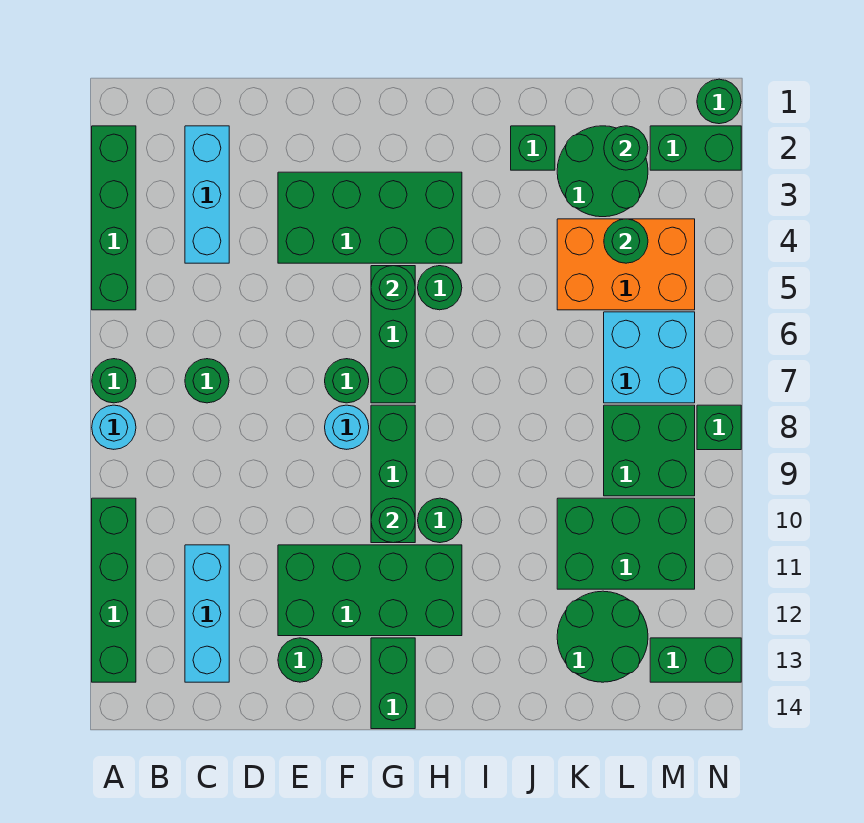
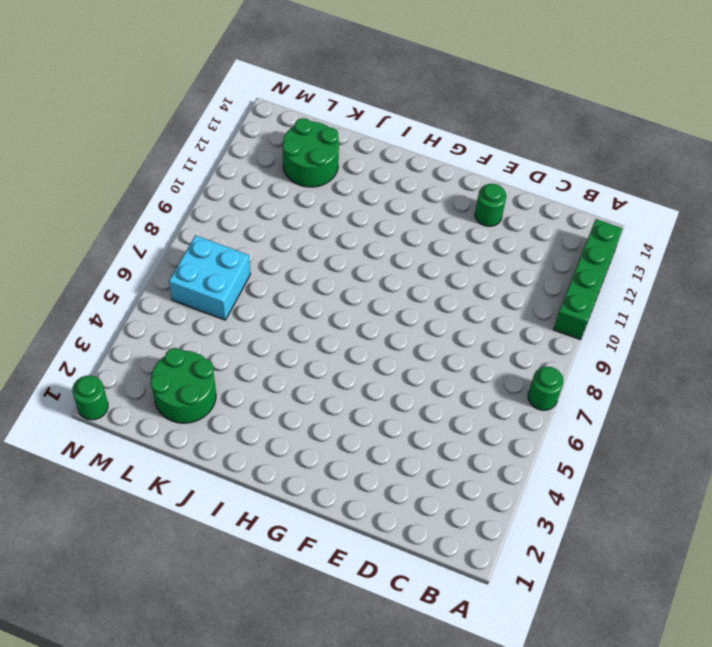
none -> green brick A2:A5 level 1
none -> cyan round brick A8 level 1
none -> cyan brick C2:C4 level 1
none -> green round brick C7 level 1

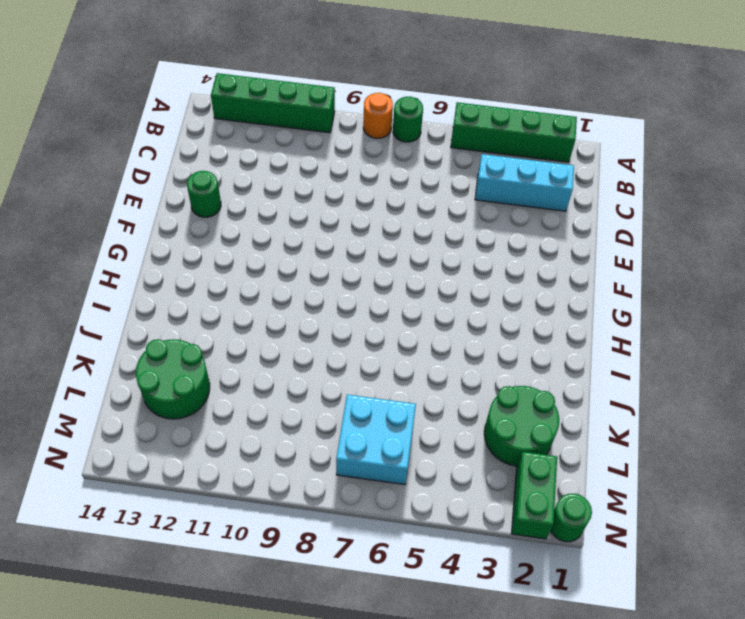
orange round brick A8 level 1 -> cyan round brick A8 level 1
none -> green round brick C7 level 1
none -> cyan brick C11:C13 level 1
none -> green brick E3:H4 level 1
none -> green brick E11:H12 level 1

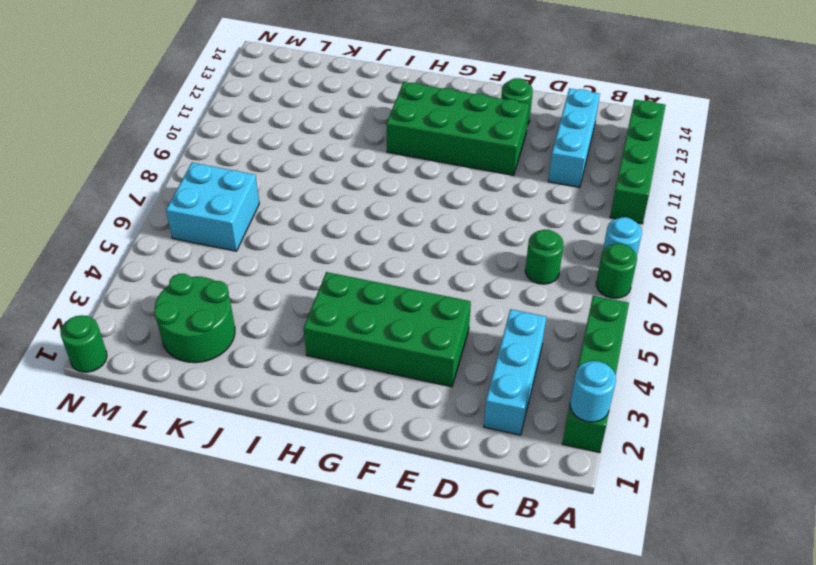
cyan round brick A2 level 2 -> cyan round brick F8 level 1
none -> green round brick F7 level 1
none -> green brick G5:G7 level 1
none -> green brick G8:G10 level 1
none -> green brick G13:G14 level 1

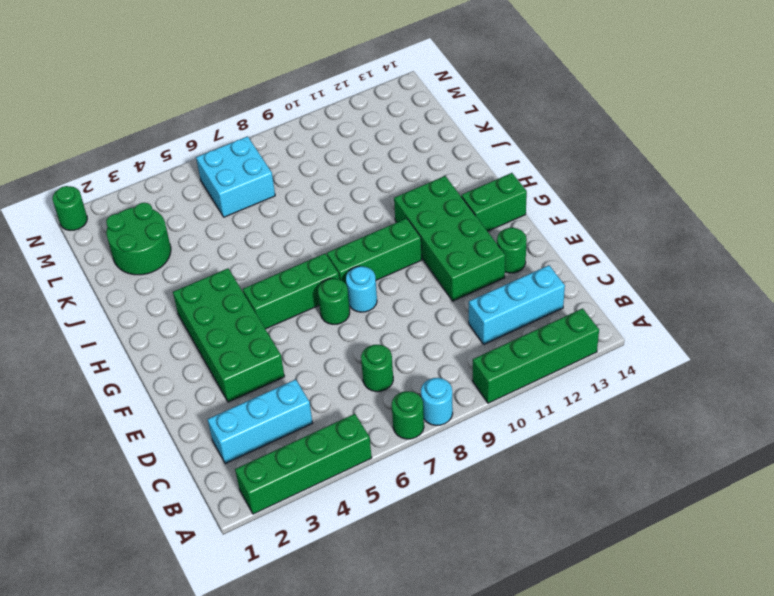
none -> green round brick H5 level 1
none -> green round brick H10 level 1
none -> green brick J2 level 1
none -> orange brick K4:M5 level 1

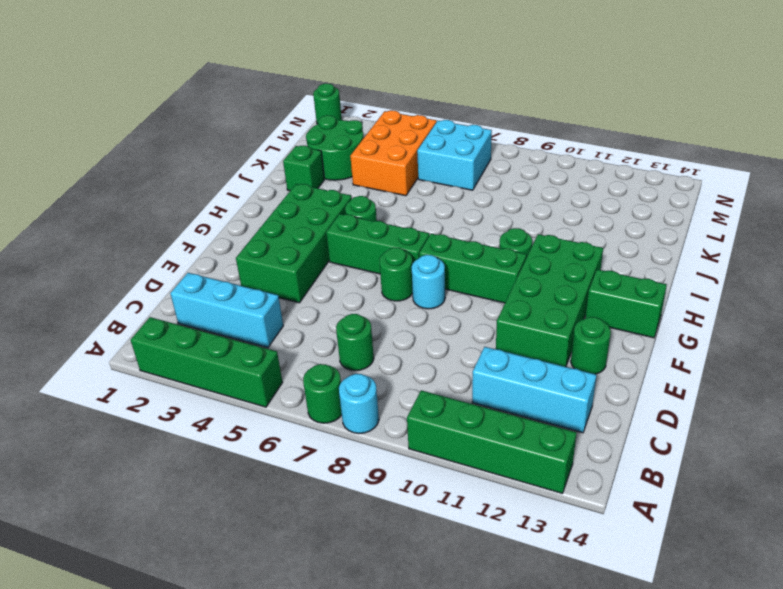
none -> green brick K10:M11 level 1
none -> green round brick K12:L13 level 1
none -> green brick L8:M9 level 1
none -> green brick M2:N2 level 1

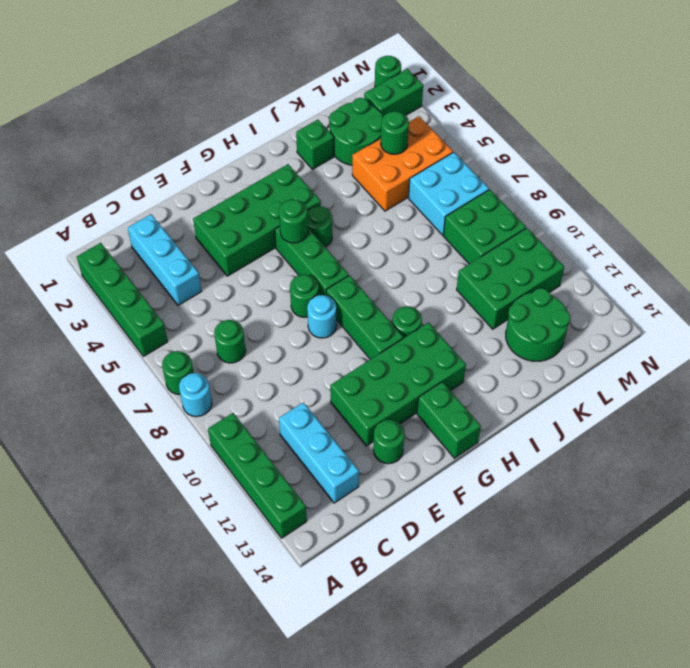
none -> green brick M13:N13 level 1
none -> green brick N8 level 1
none -> green round brick G10 level 2
none -> green round brick L2 level 2

